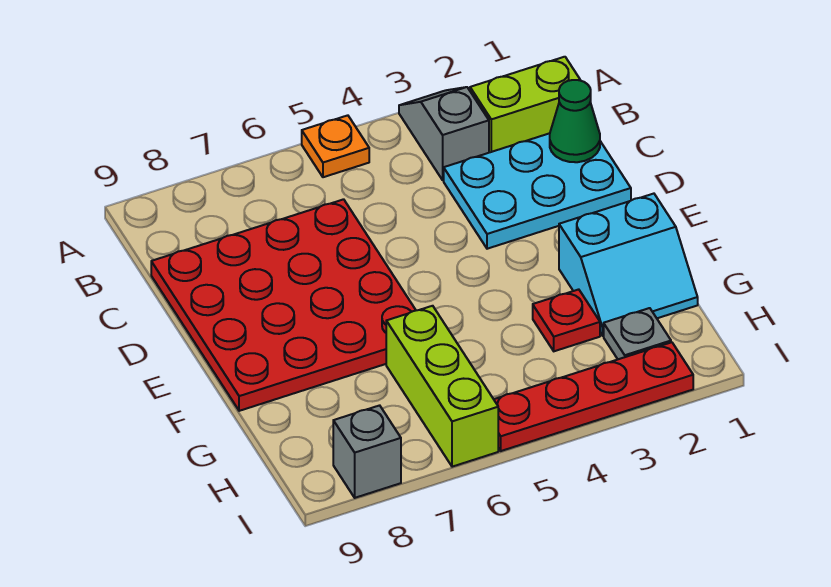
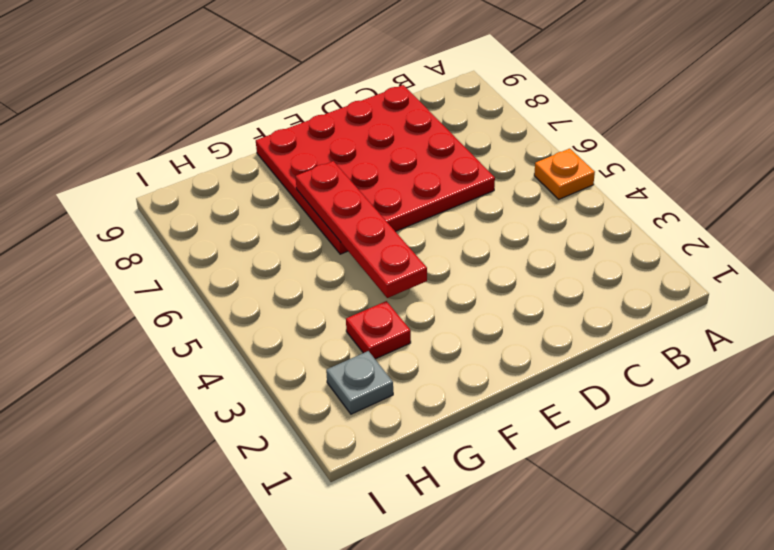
red plate F4:F7 level 2 -> red plate I2:I5 level 1
none -> grey slope A3:B3 level 1 top B
none -> lime brick B1:B2 level 1
none -> cyan plate C1:D3 level 1

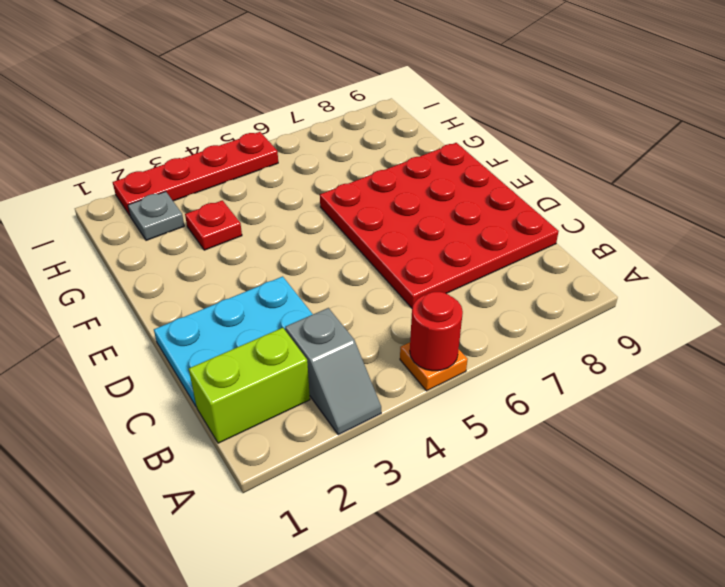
red round brick A5 level 2 -> none
none -> cyan slope F1:G2 level 1 top F
none -> lime brick G6:I6 level 1
none -> grey brick I8 level 1

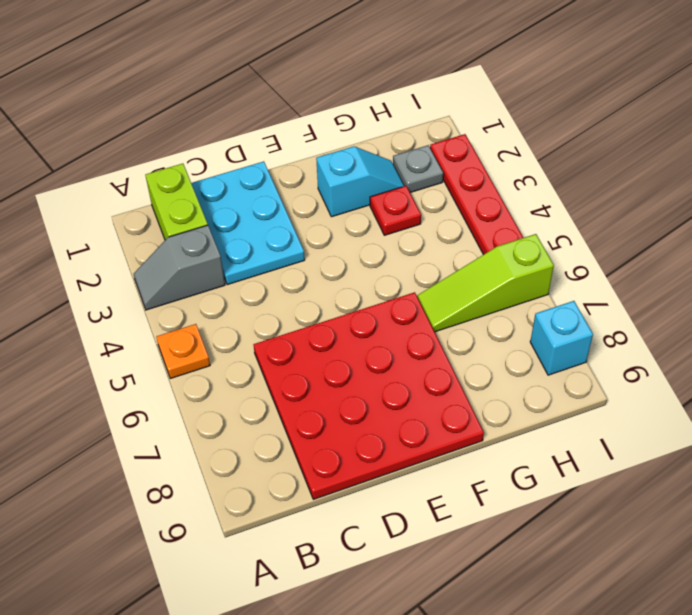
cyan slope F2:G2 level 1 top F -> cyan slope F1:G2 level 1 top F
lime slope G6:I6 level 1 top I -> lime brick G6:I6 level 1
cyan brick I8 level 1 -> grey brick I8 level 1
none -> green cone C1 level 2

